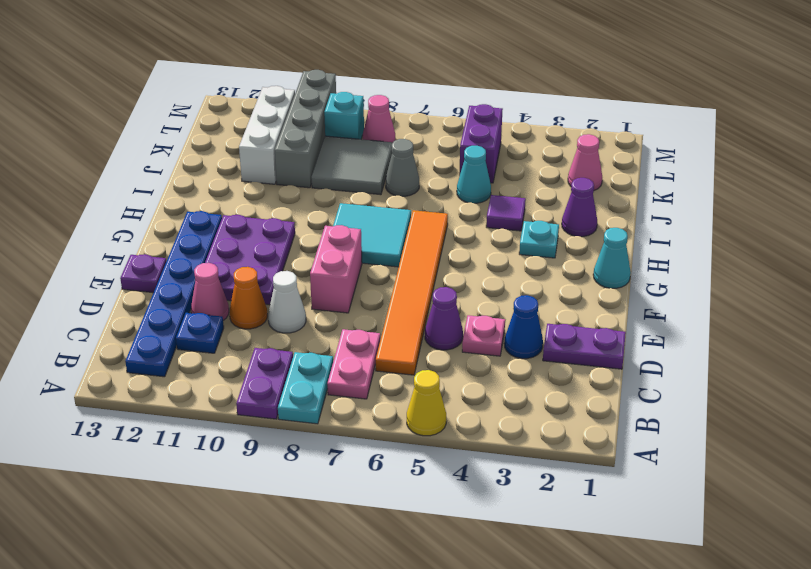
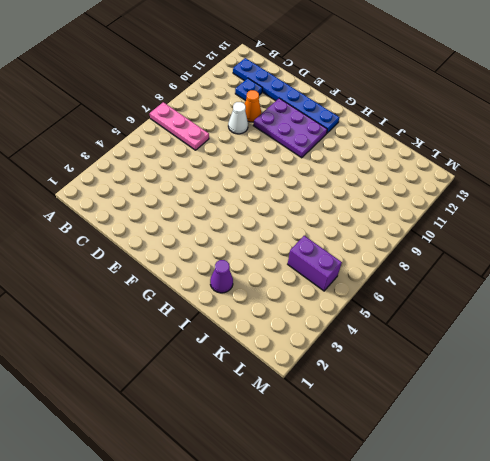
pink plate A7:C7 level 1 -> pink plate B7:C7 level 1
none -> yellow cone A5 level 1
none -> cyan plate A8:B8 level 1
none -> purple plate A9:B9 level 1
none -> orange tile C6:H6 level 1

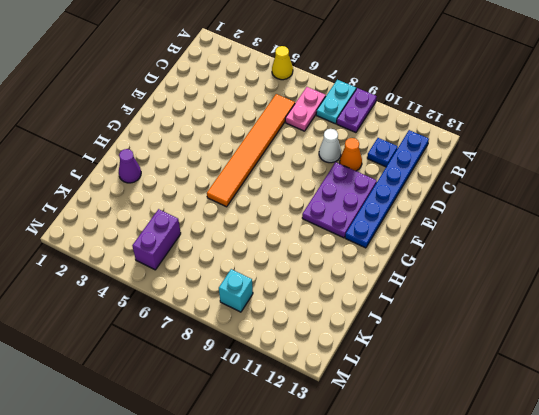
none -> purple plate D1:D2 level 1
none -> blue cone D3 level 1
none -> pink plate D4 level 1
none -> purple cone D5 level 1

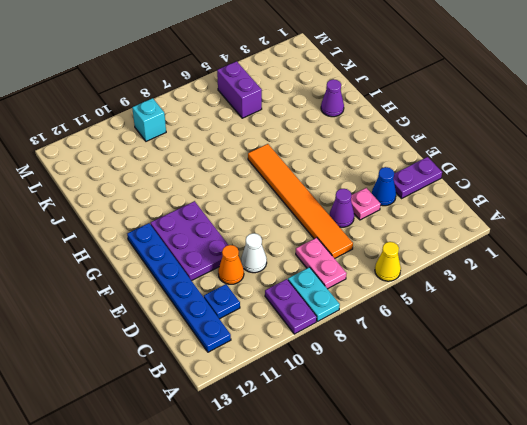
none -> pink cone D11 level 1
none -> pink brick E8:F8 level 1
none -> purple plate E13 level 1
none -> cyan cone G1 level 1

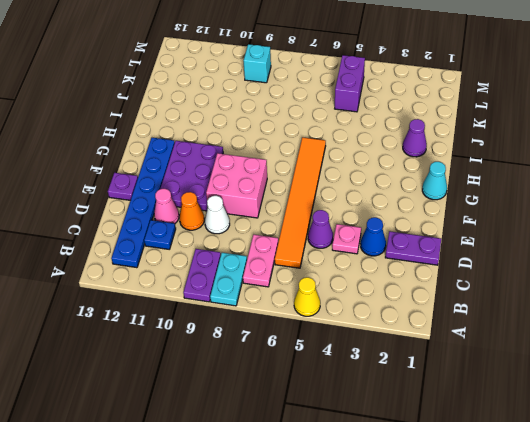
pink brick E8:F9 level 1 -> pink brick E8:F8 level 1
none -> cyan tile G7:H8 level 1
none -> cyan plate H3 level 1
none -> purple tile I4 level 1
none -> cyan cone J5 level 1

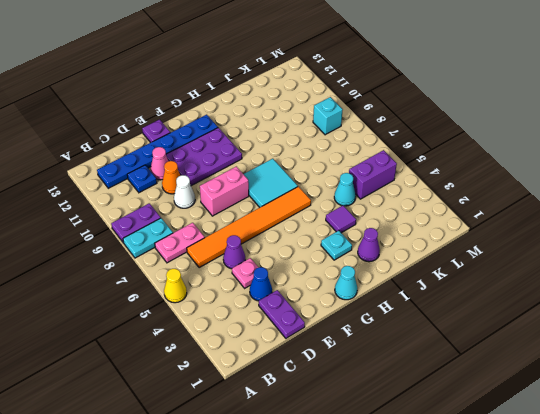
none -> grey cone J7 level 1
none -> grey tile J8:K9 level 1
none -> grey brick J10:M10 level 1
none -> white brick J11:L11 level 1

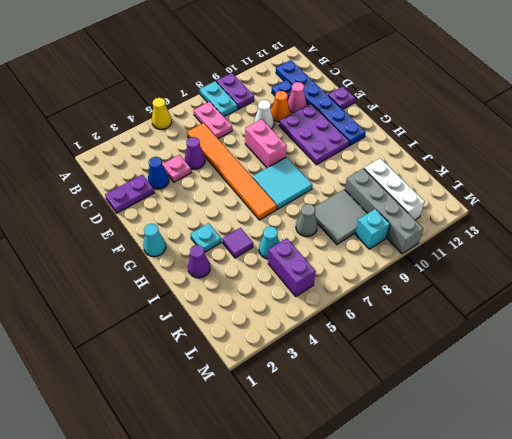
none -> pink cone K2 level 1
none -> pink cone L8 level 1

